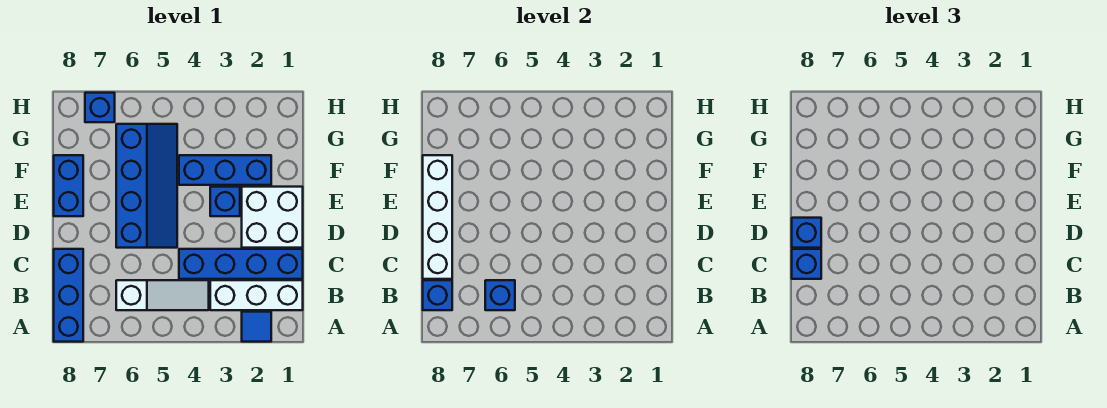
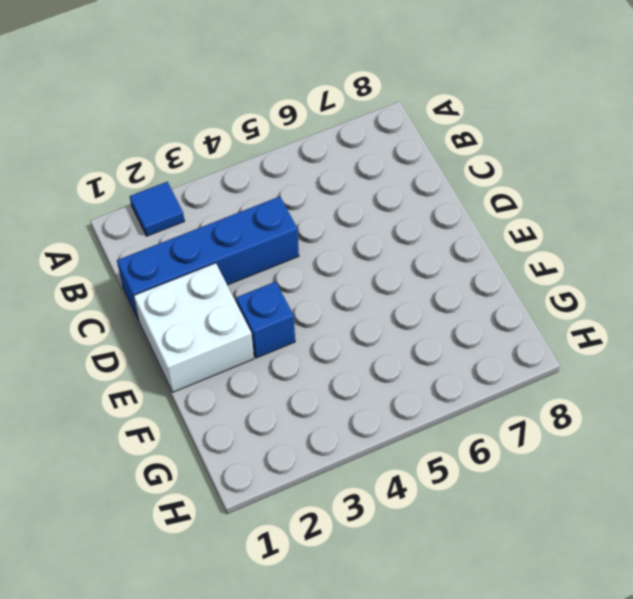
none -> blue brick A8:C8 level 1
none -> white brick B1:B3 level 1
none -> white slope B4:B6 level 1 top 6

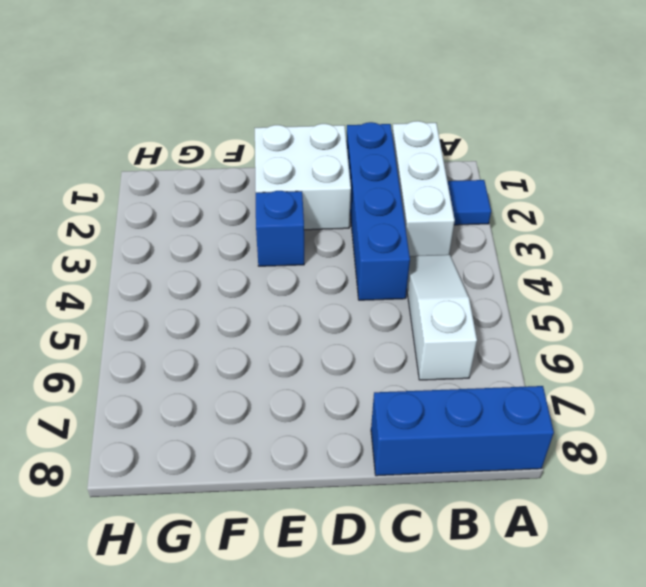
none -> blue slope D5:G6 level 1 top 6
none -> blue brick E8:F8 level 1
none -> blue brick F2:F4 level 1

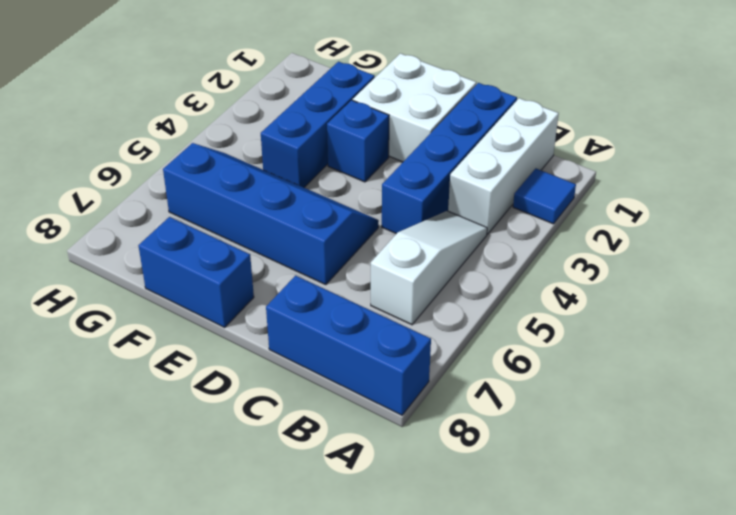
none -> blue brick H7 level 1
none -> blue brick B6 level 2
none -> blue brick B8 level 2

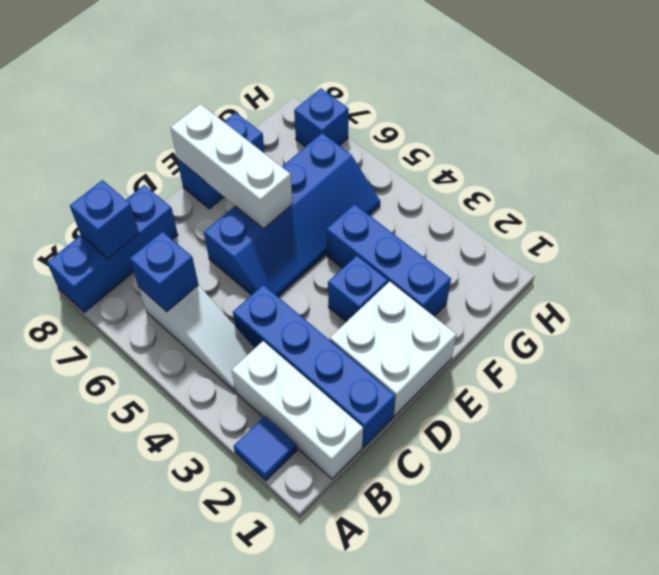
white brick E6:E8 level 2 -> white brick C8:F8 level 2
none -> blue brick C8 level 3
none -> blue brick D8 level 3

